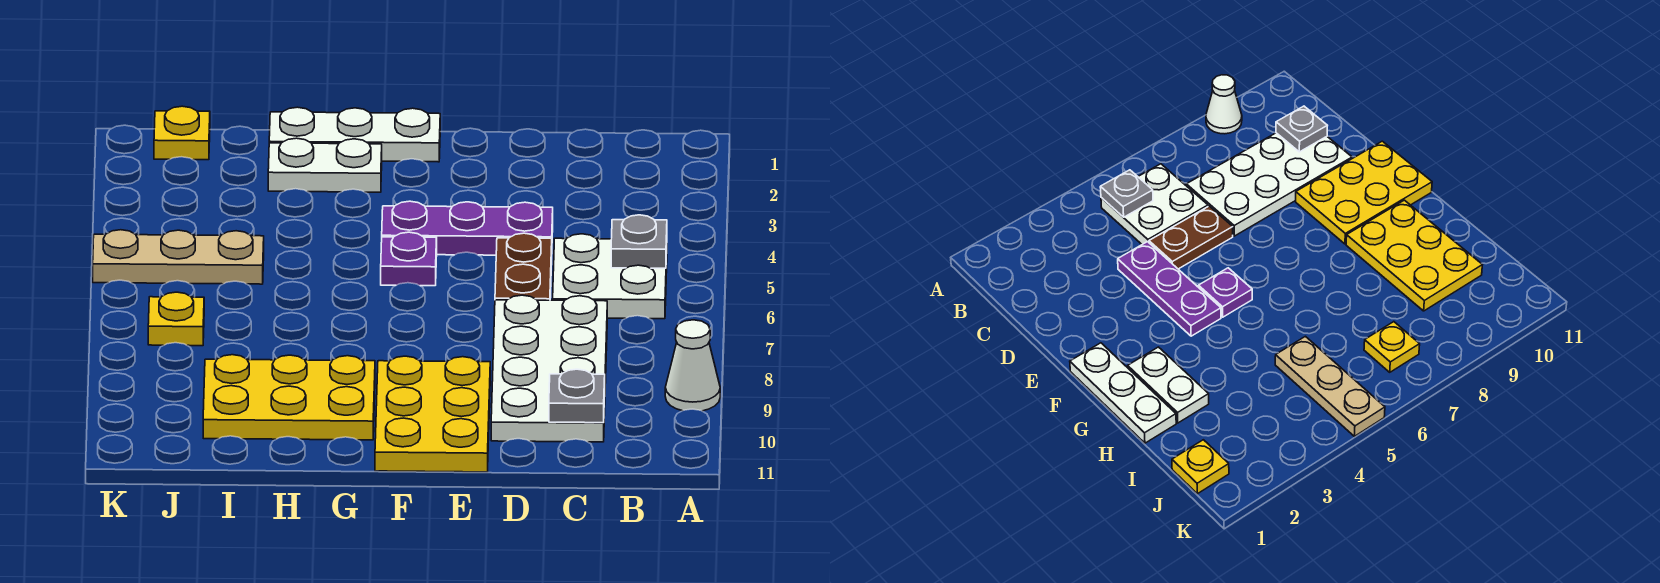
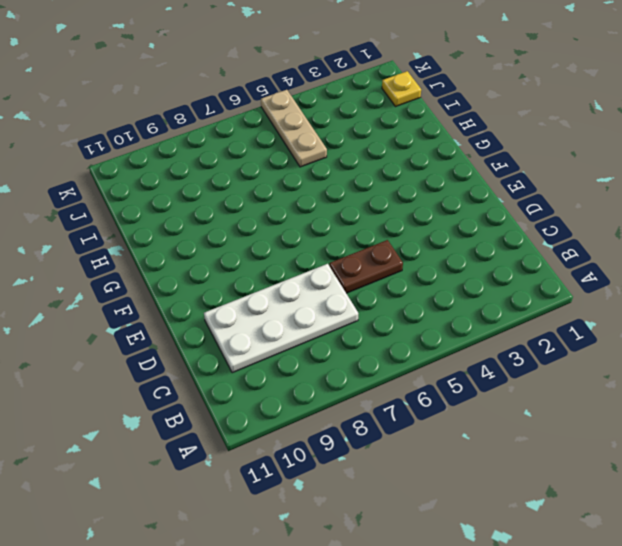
none -> white cone A9 level 1
none -> white plate B5:C6 level 1
none -> purple plate D4:F4 level 1

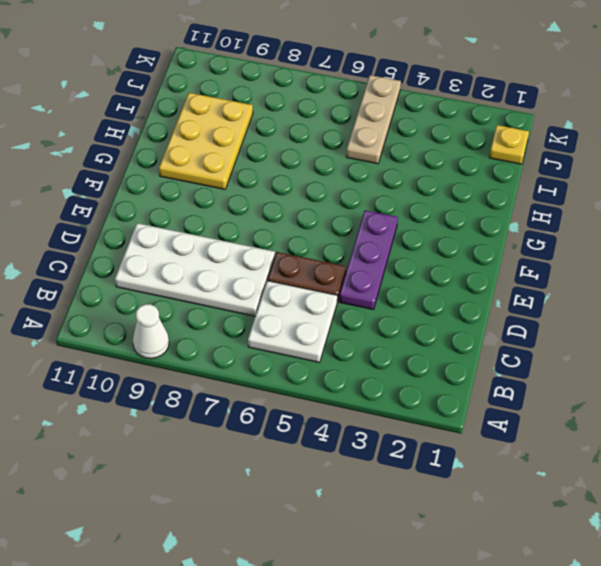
none -> yellow plate E9:F11 level 1
none -> white plate F1:H1 level 1
none -> purple plate F5 level 1

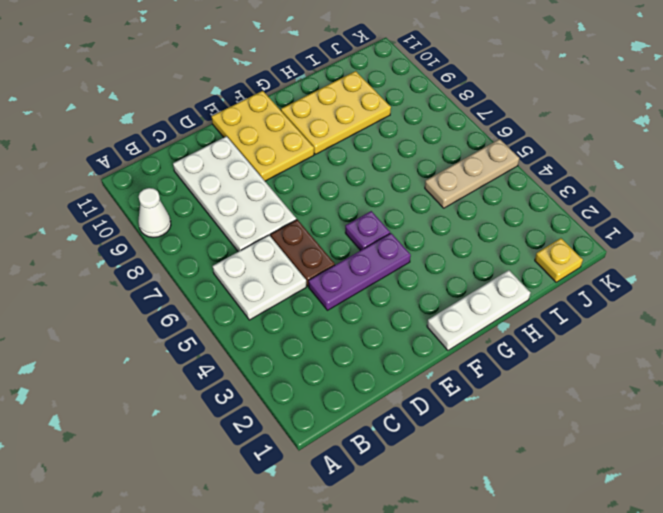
none -> white plate G2:H2 level 1
none -> yellow plate J7 level 1
none -> grey plate B5 level 2

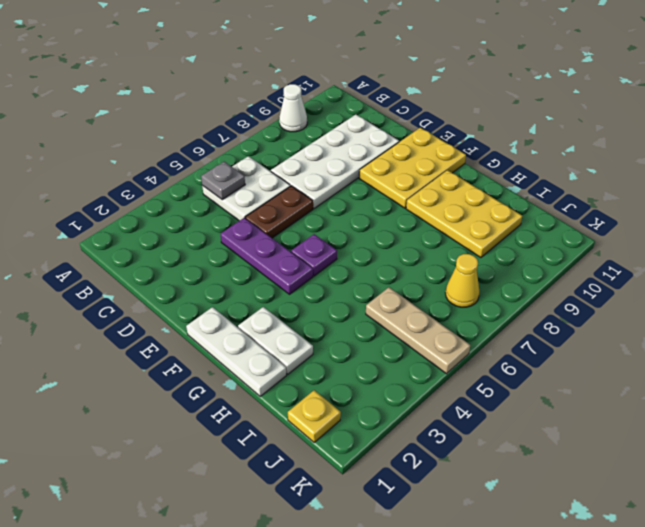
yellow cone J7 level 1 -> yellow plate J7 level 1
none -> grey plate C10 level 2

